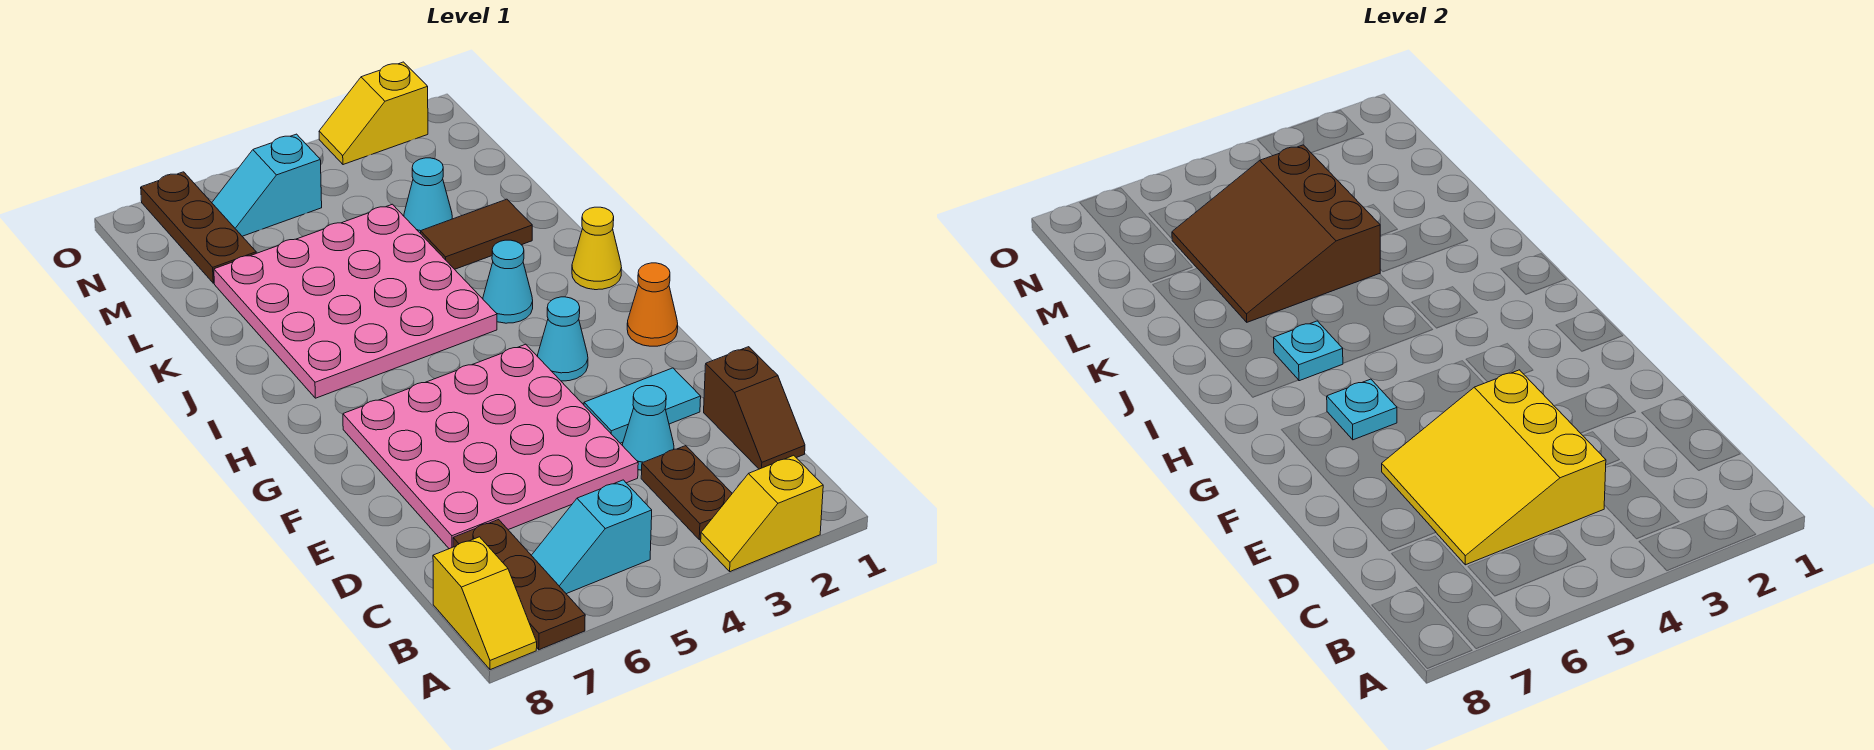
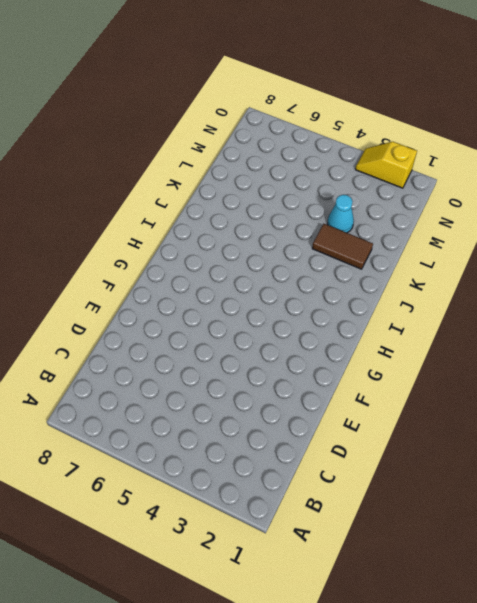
none -> yellow slope A2:A3 level 1 top 2
none -> brown plate A7:C7 level 1
none -> yellow slope A8:B8 level 1 top B

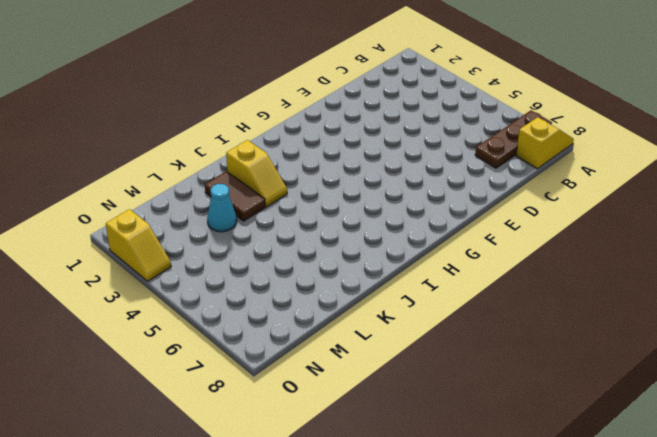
yellow slope J2:J3 level 1 top 2 -> yellow slope A2:A3 level 1 top 2
none -> brown plate B3:C3 level 1
none -> cyan slope B5:B6 level 1 top 5
none -> brown slope C1:D1 level 1 top D

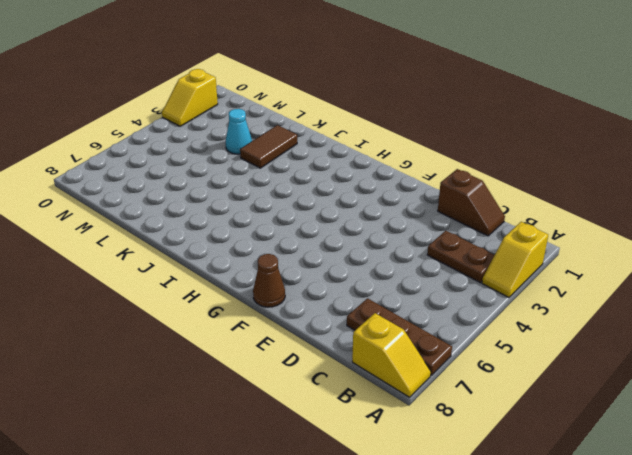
brown cone F8 level 1 -> none
none -> cyan slope B5:B6 level 1 top 5
none -> cyan cone D3 level 1
none -> pink plate D4:G7 level 1

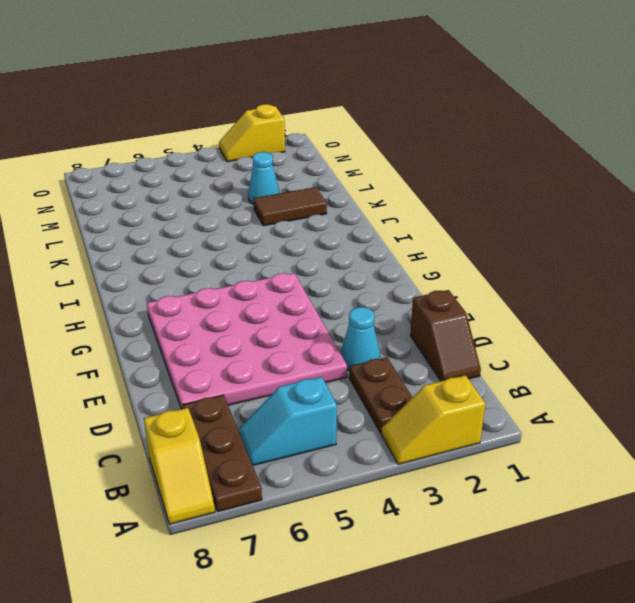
none -> cyan tile E2:E3 level 1
none -> orange cone G1 level 1
none -> cyan cone G3 level 1

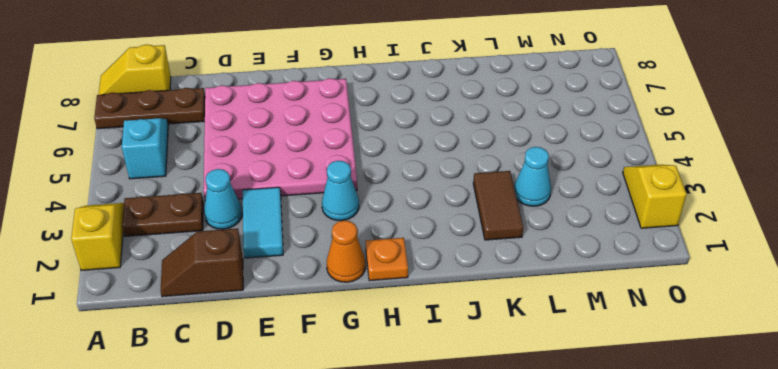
orange plate H1 level 1 -> none
none -> yellow cone I1 level 1
none -> cyan cone I3 level 1
none -> pink plate I4:L7 level 1

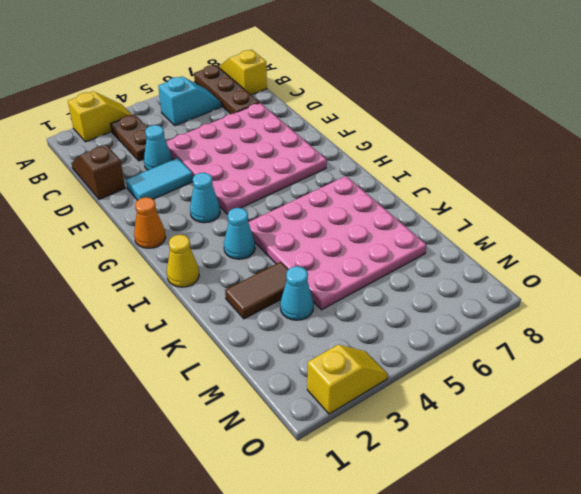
none -> brown plate M7:O7 level 1
none -> cyan slope N5:N6 level 1 top 5
none -> yellow slope C4:E6 level 2 top 4

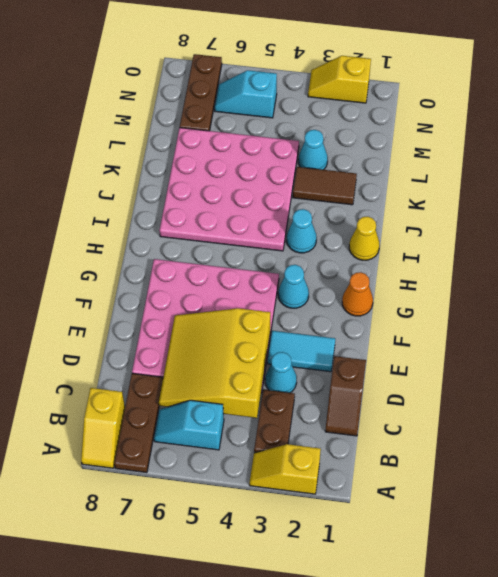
none -> cyan plate G6 level 2
none -> cyan plate I6 level 2
none -> brown slope K4:M6 level 2 top 4

